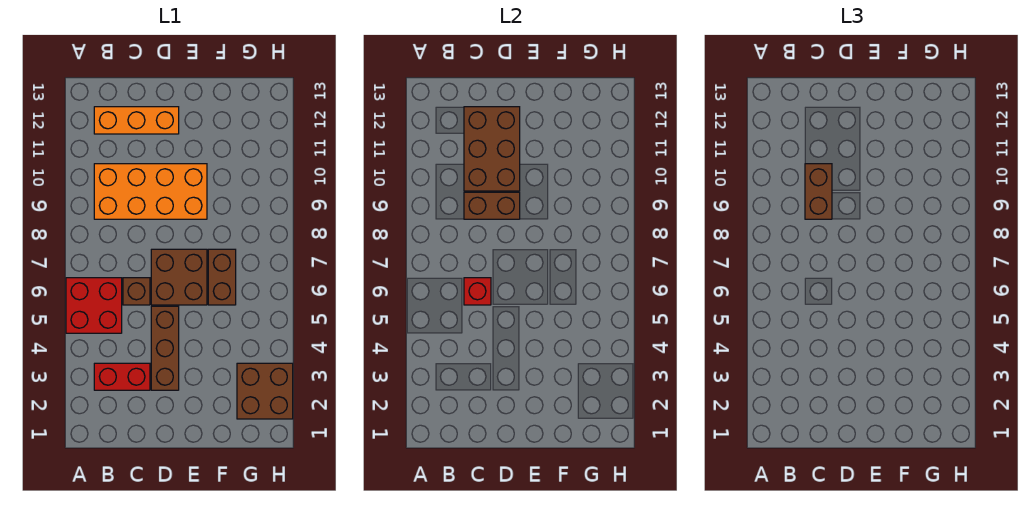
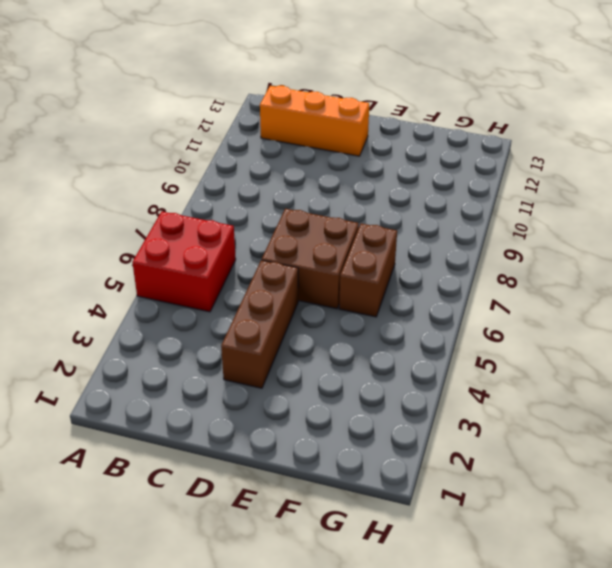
none -> red brick B3:C3 level 1
none -> orange brick B9:E10 level 1
none -> brown brick C6 level 1

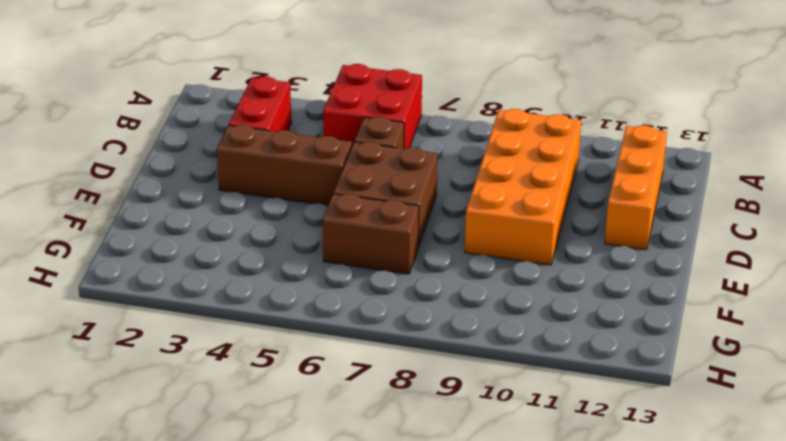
none -> brown brick G2:H3 level 1
none -> red brick C6 level 2
none -> brown brick C9:D9 level 2

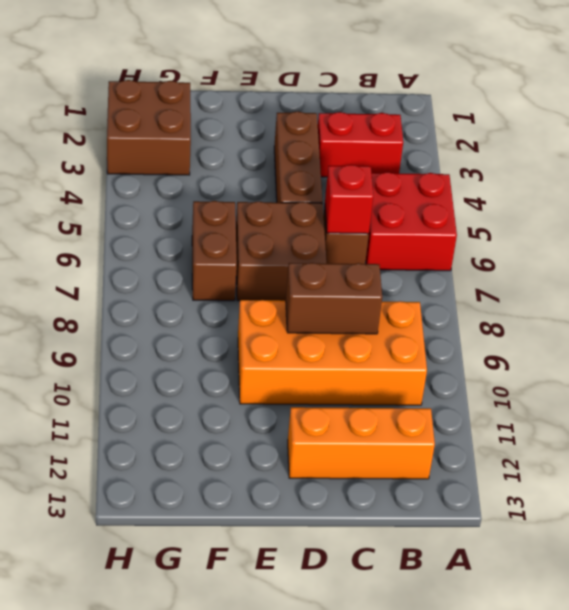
none -> brown brick C10:D12 level 2
none -> brown brick C9:C10 level 3

